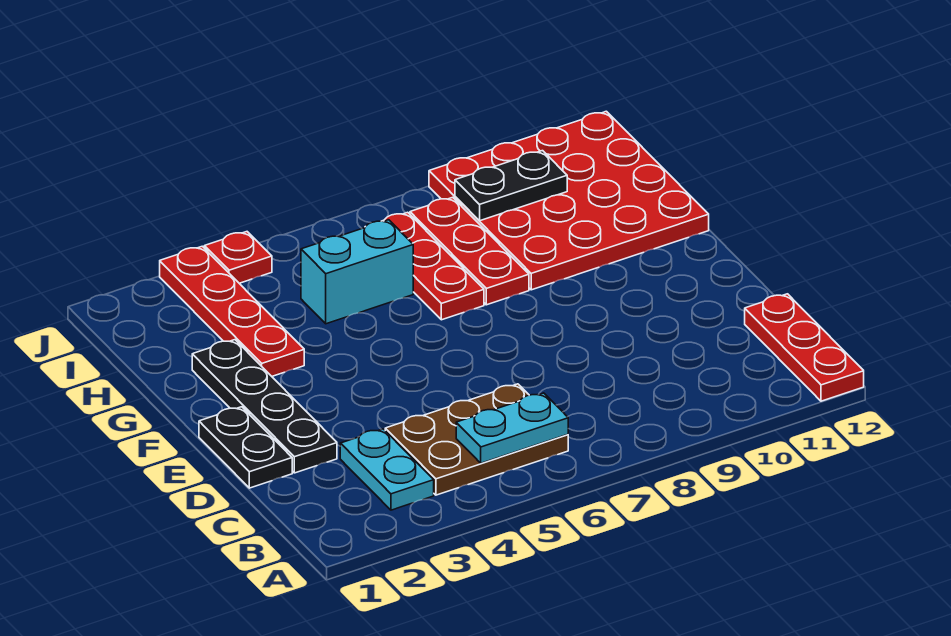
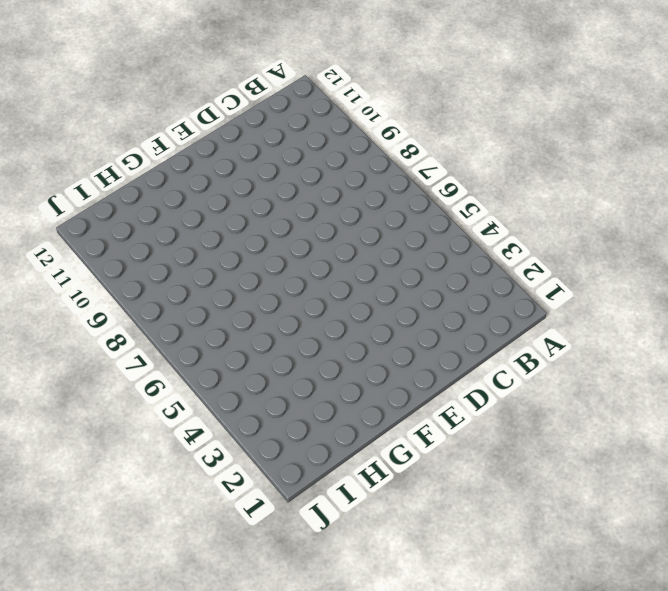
none -> red plate A12:C12 level 1
none -> cyan plate B3:C3 level 1
none -> brown plate B4:C6 level 1

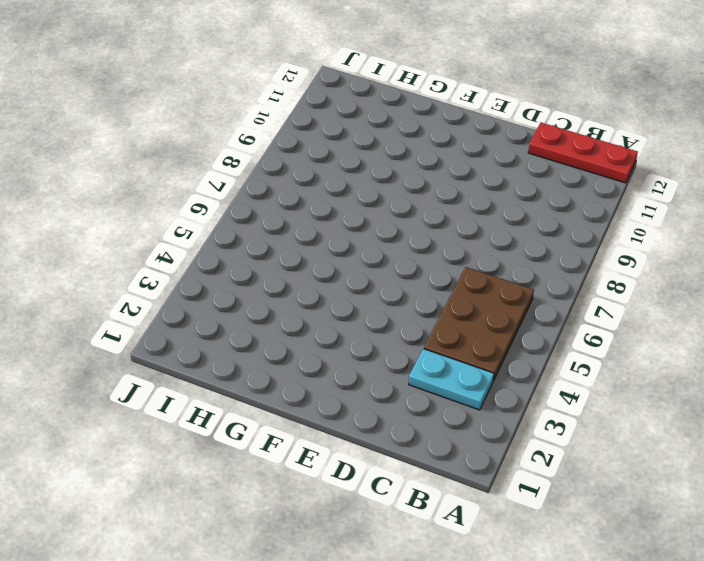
none -> black plate D1:E1 level 1
none -> black plate D2:G2 level 1
none -> red plate G3:J3 level 1

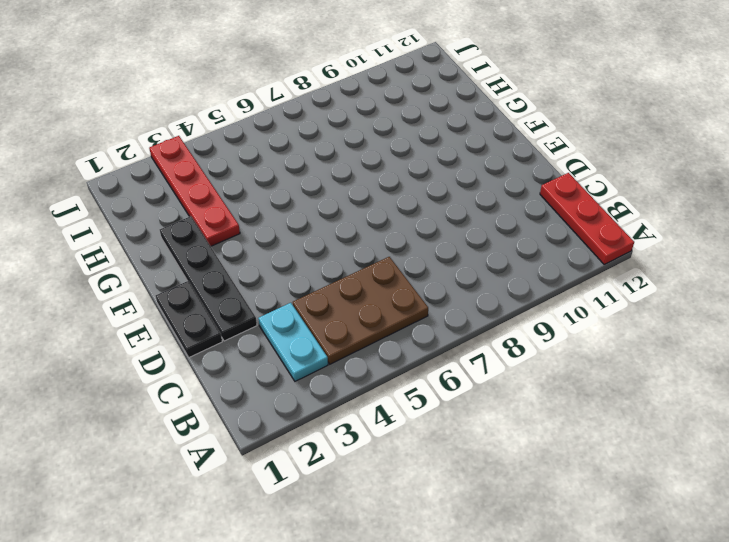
none -> red plate G7:I7 level 1
none -> red plate G8:I8 level 1
none -> red plate G9:J12 level 1

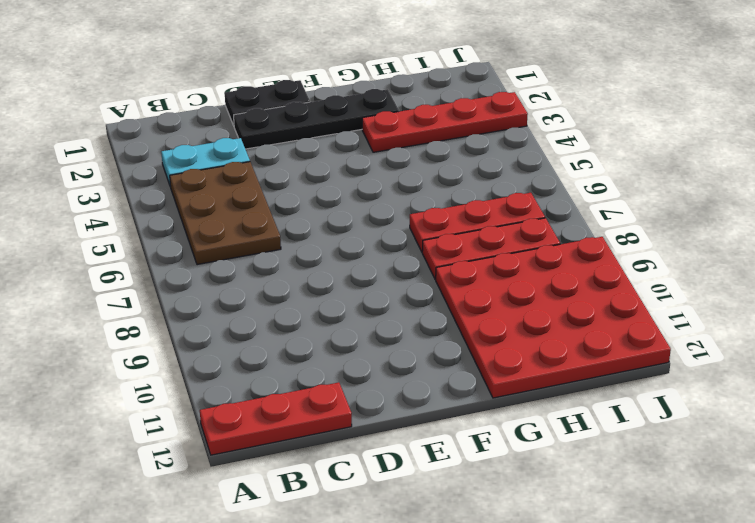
none -> cyan brick H5:H6 level 1
none -> red plate J4 level 1
none -> cyan plate B5:B6 level 2

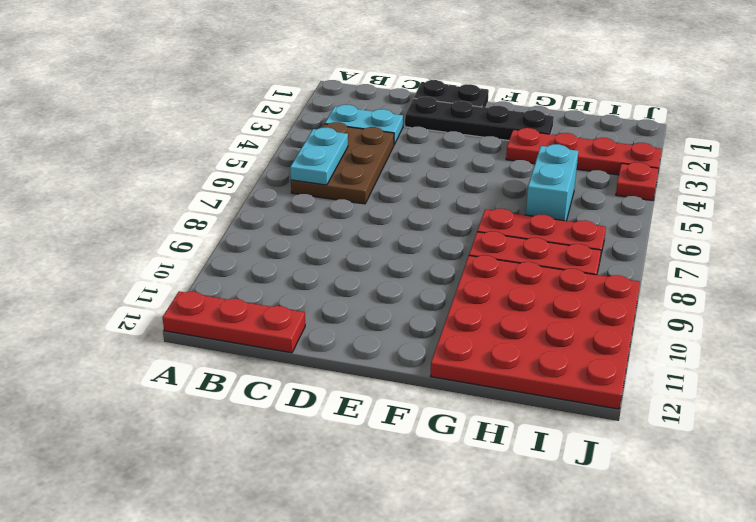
none -> black plate I9:I10 level 2

